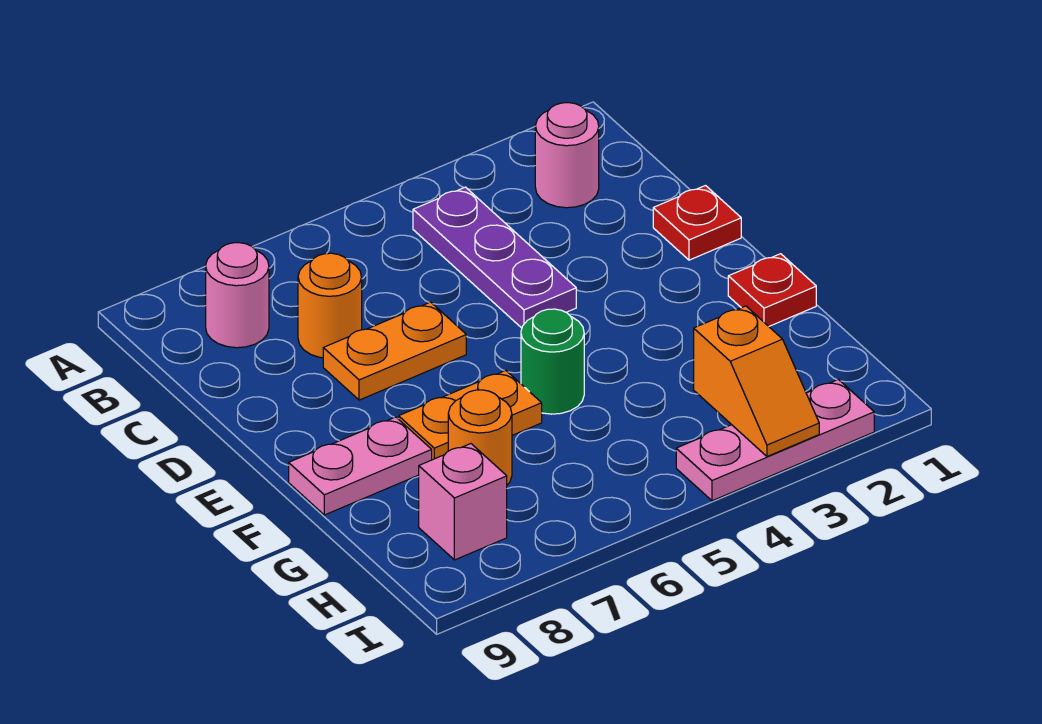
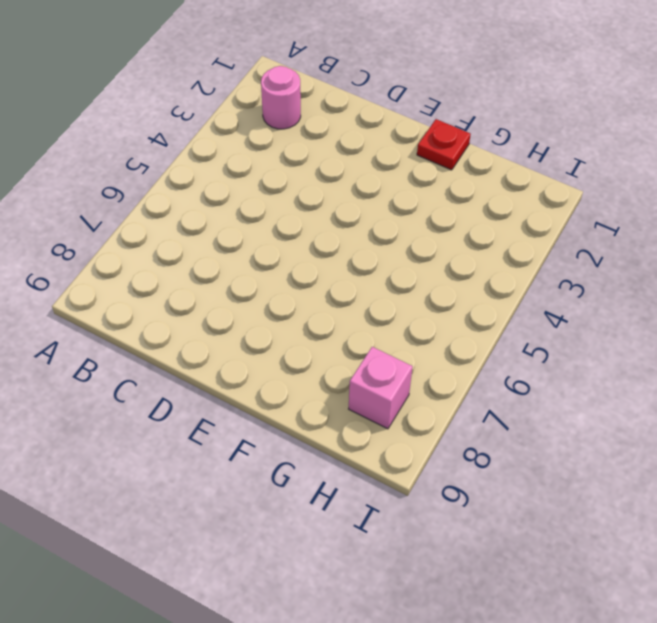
none -> purple plate B4:D4 level 1
none -> pink round brick B8 level 1
none -> orange round brick C7 level 1

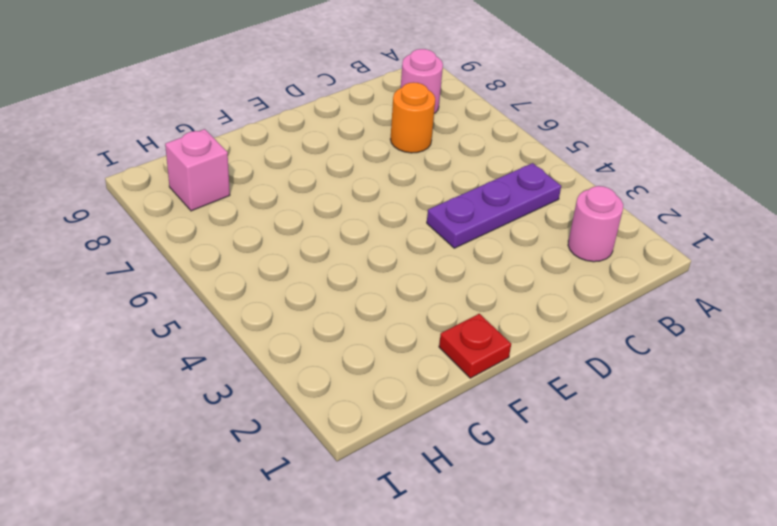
none -> red plate D1 level 1
none -> orange plate D6:D7 level 1
none -> green round brick F5 level 1

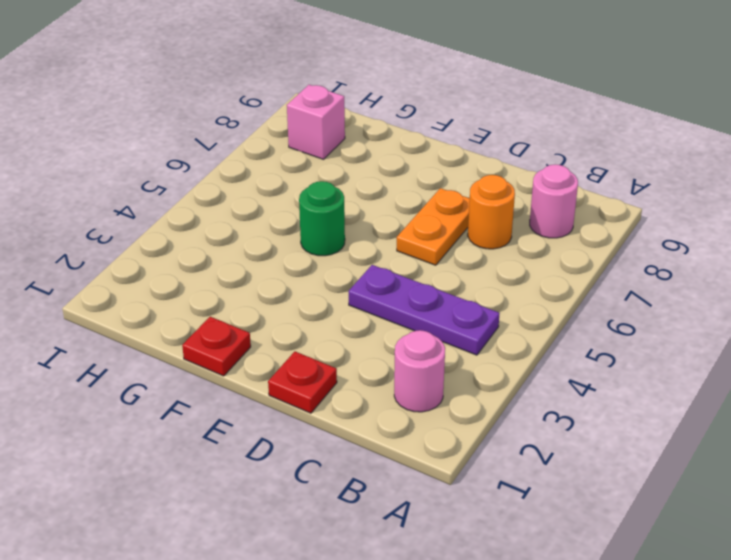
none -> orange plate F6:F7 level 1
none -> pink plate F8:F9 level 1
none -> orange round brick G7 level 1

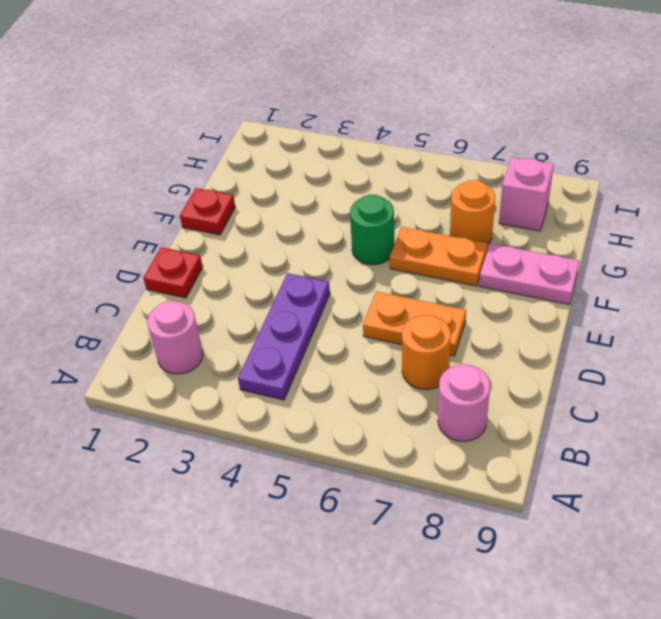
none -> pink plate I2:I4 level 1
none -> orange slope H3:I3 level 2 top H

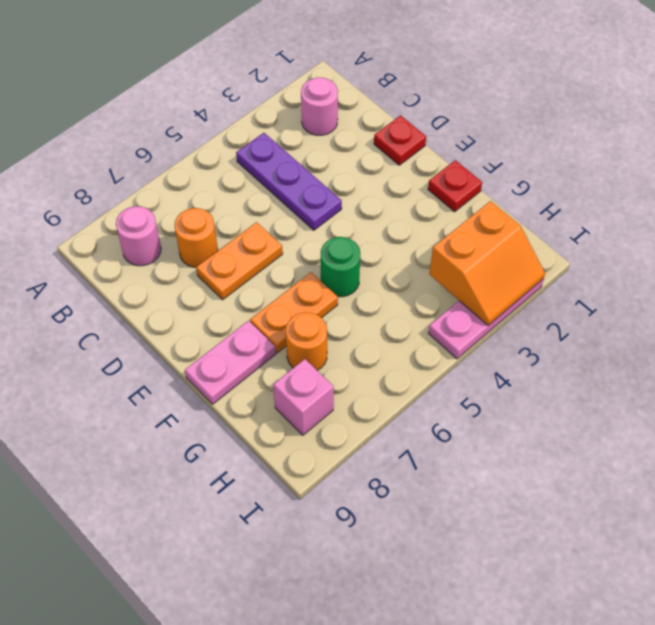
orange slope H2:I3 level 2 top H -> orange slope H3:I3 level 2 top H

